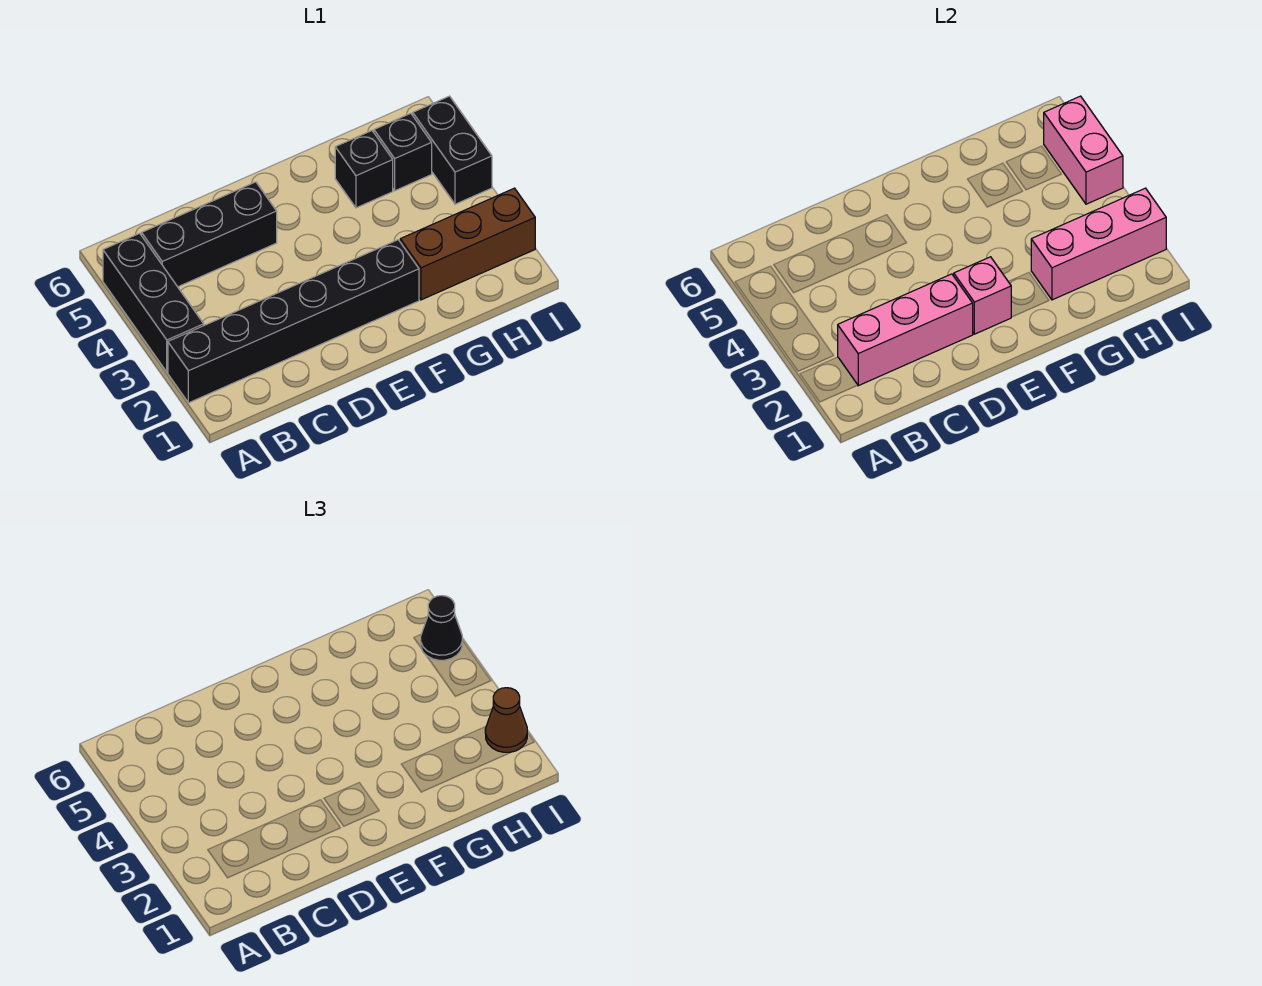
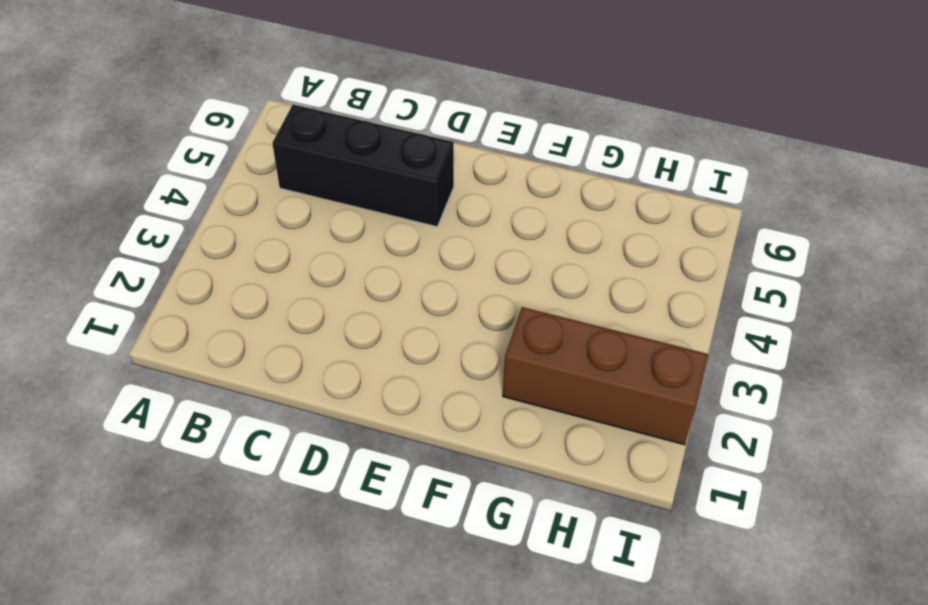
none -> black brick A2:F2 level 1
none -> black brick A3:A5 level 1
none -> black brick G5 level 1

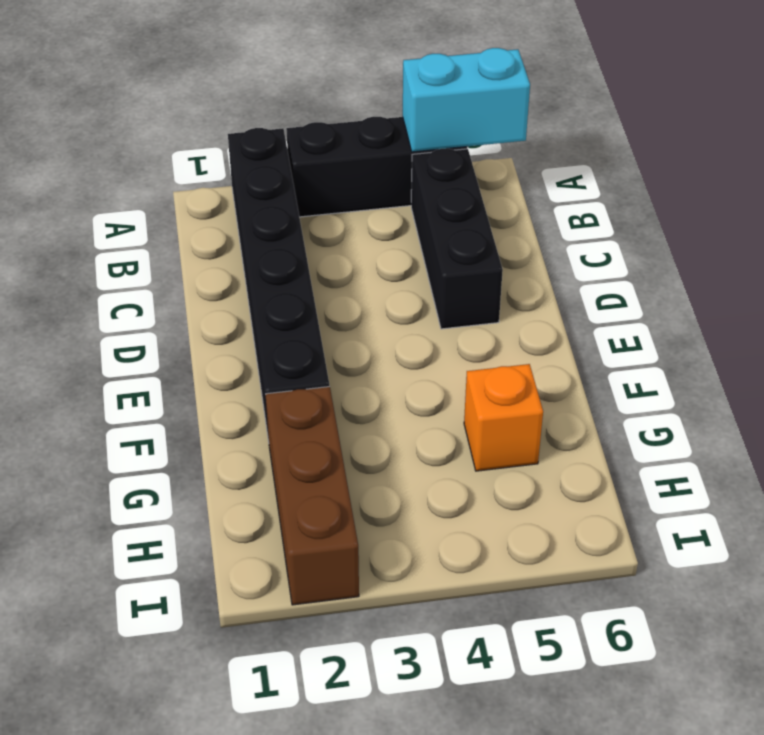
cyan brick A5:A6 level 2 -> none
orange brick G5 level 1 -> black brick G5 level 1
none -> black brick H5 level 1
none -> black brick I4:I5 level 1
none -> pink brick B2:D2 level 2

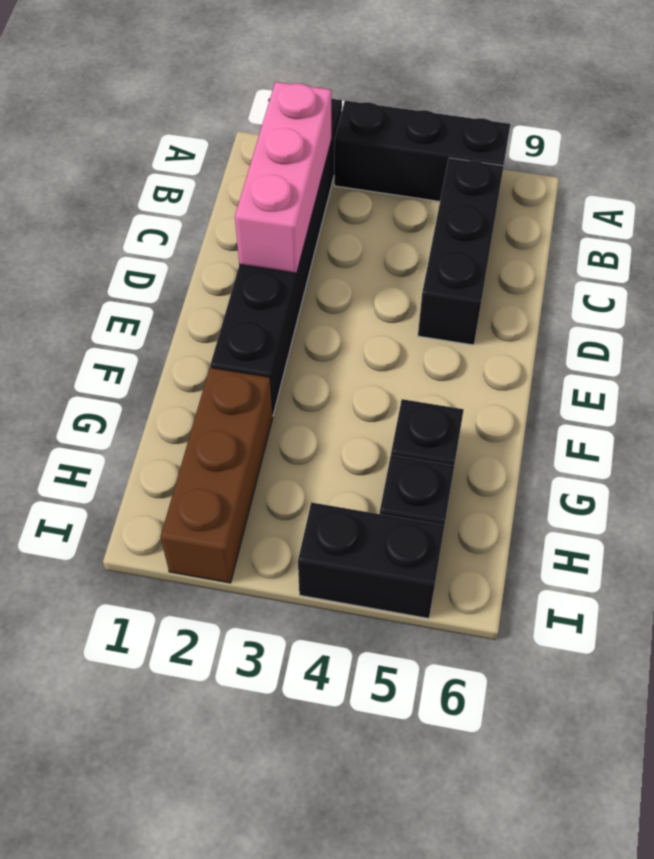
none -> pink brick E2 level 2
none -> pink brick G2:I2 level 2
none -> pink brick I4:I5 level 2

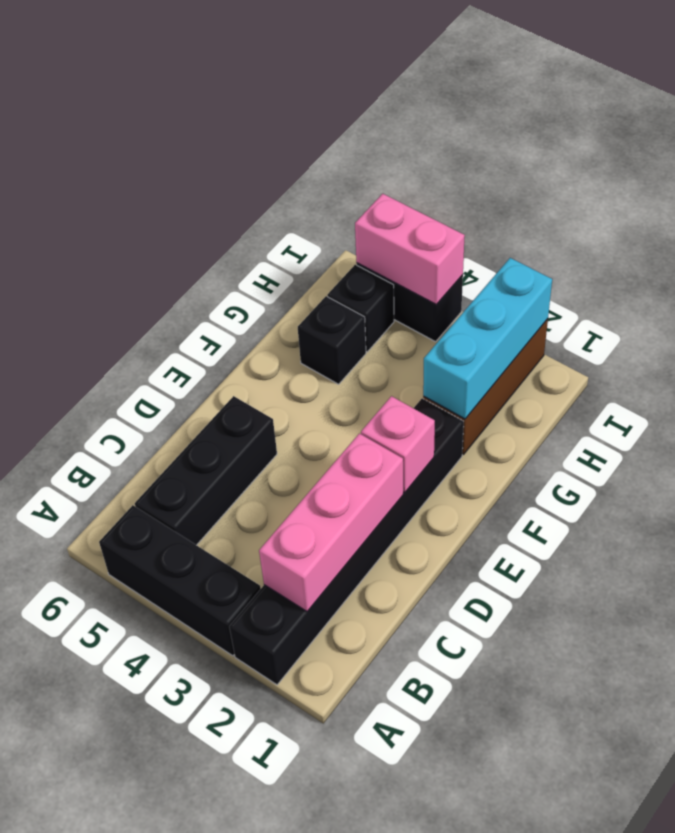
cyan brick G2:I2 level 2 -> pink brick G2:I2 level 2
none -> brown cone I2 level 3
none -> black cone I5 level 3

